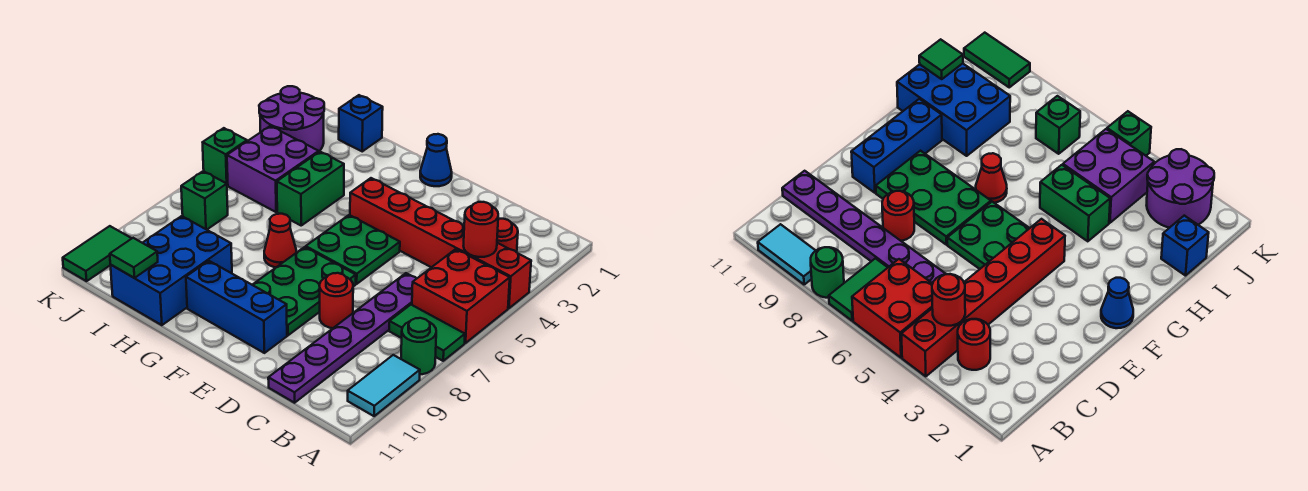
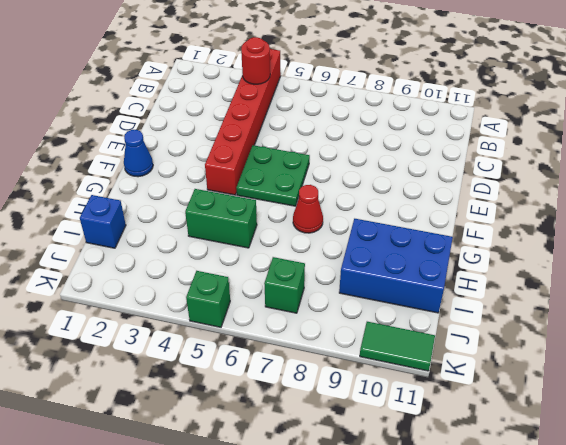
none -> red brick A5:B6 level 1
none -> green tile A7:B7 level 1
none -> green round brick A8 level 1

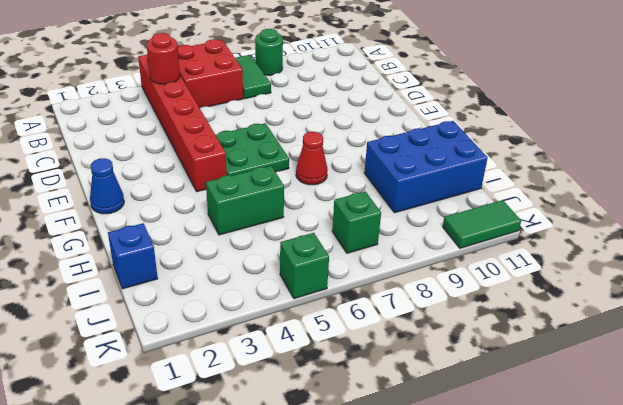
none -> cyan tile A9:A10 level 1
none -> red round brick B3 level 1
none -> purple plate C6:C11 level 1

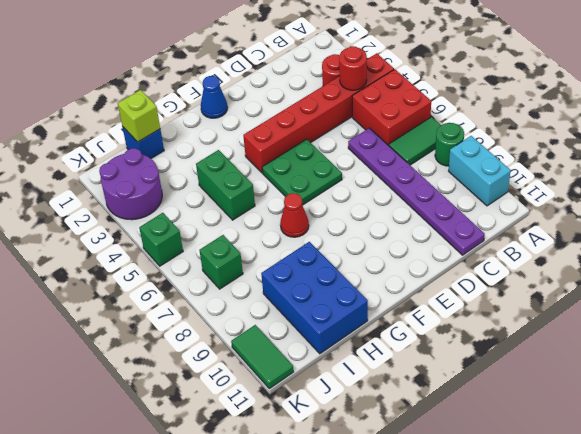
cyan brick A9:A10 level 1 -> cyan tile A9:A10 level 1
lime brick I1 level 2 -> none
none -> red round brick D8 level 1
none -> green plate E7:F9 level 1
none -> blue brick E10:G10 level 1

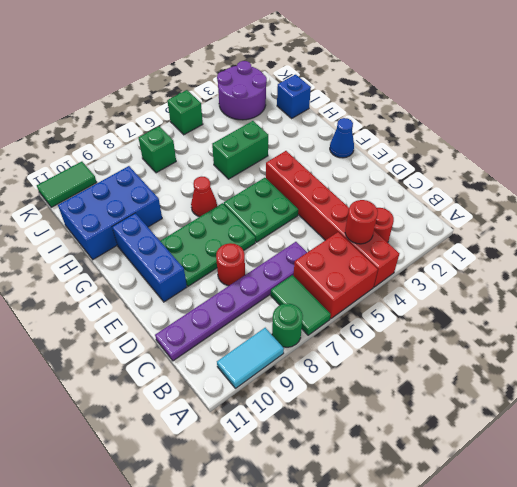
none -> purple brick I4:J5 level 1
none -> green tile I11 level 2

